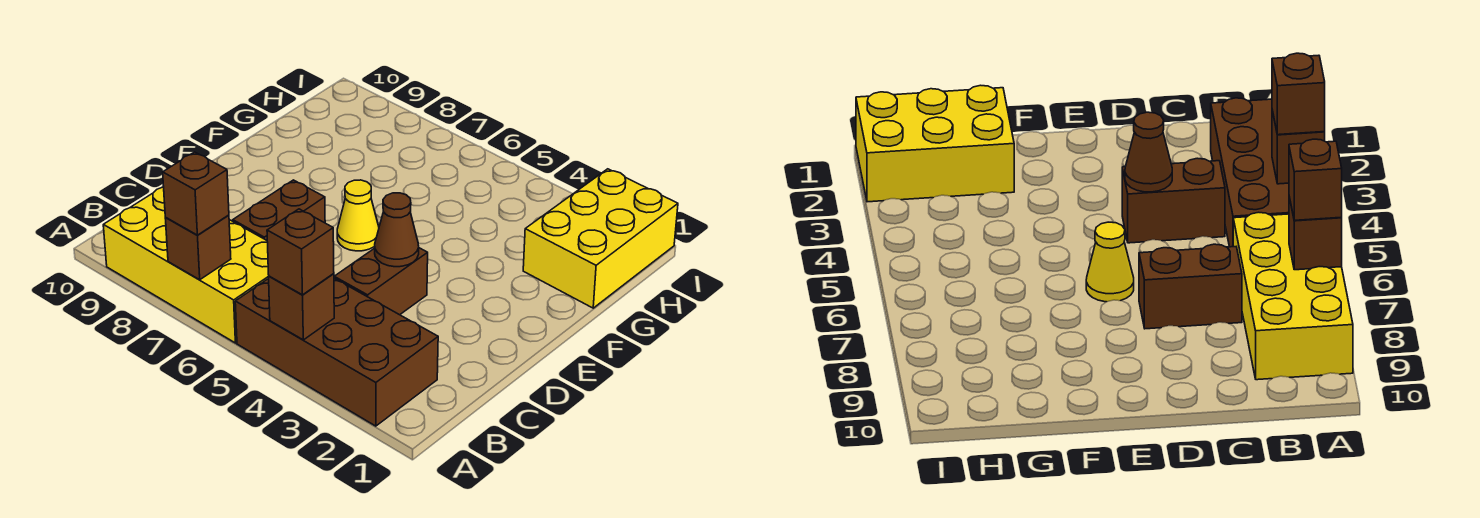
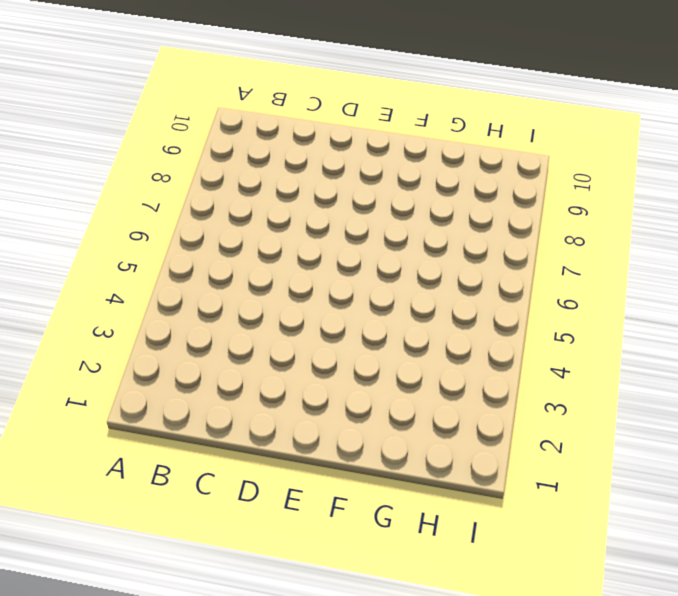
none -> brown brick A2:B5 level 1
none -> yellow brick A6:B9 level 1

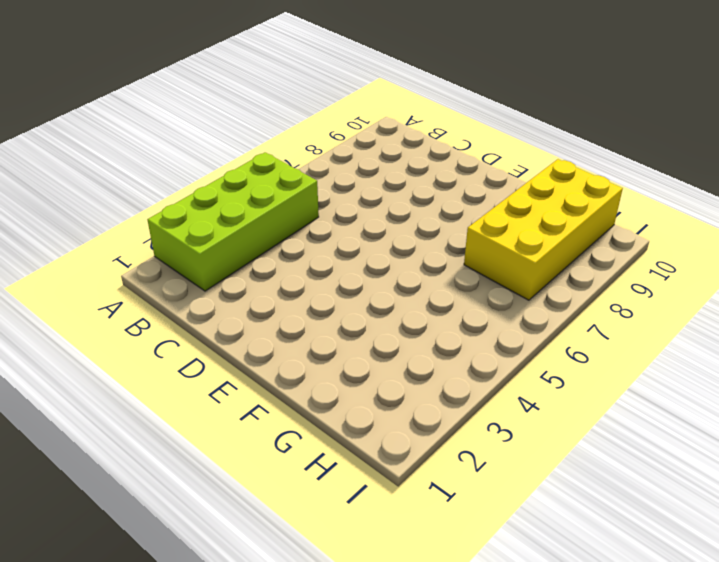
lime brick A2:B5 level 1 -> brown brick A2:B5 level 1
yellow brick G7:H10 level 1 -> yellow brick A6:B9 level 1
none -> brown brick C4:D4 level 1
none -> brown brick C7:D7 level 1

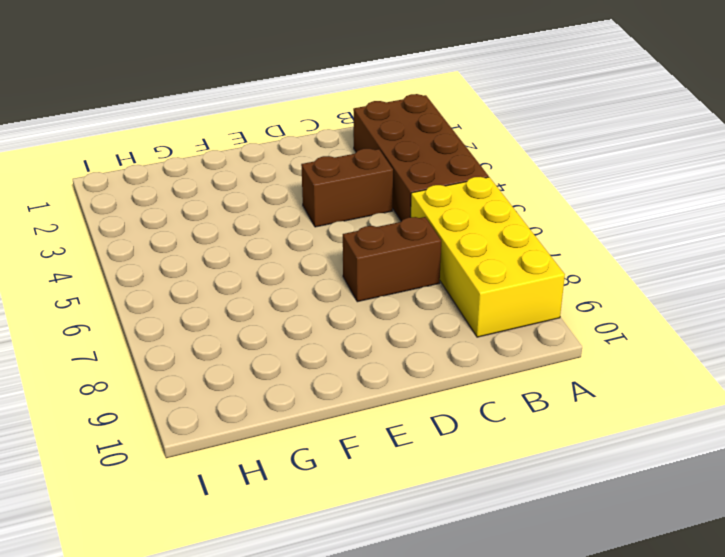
none -> yellow cone E6 level 1
none -> yellow brick G1:I2 level 1

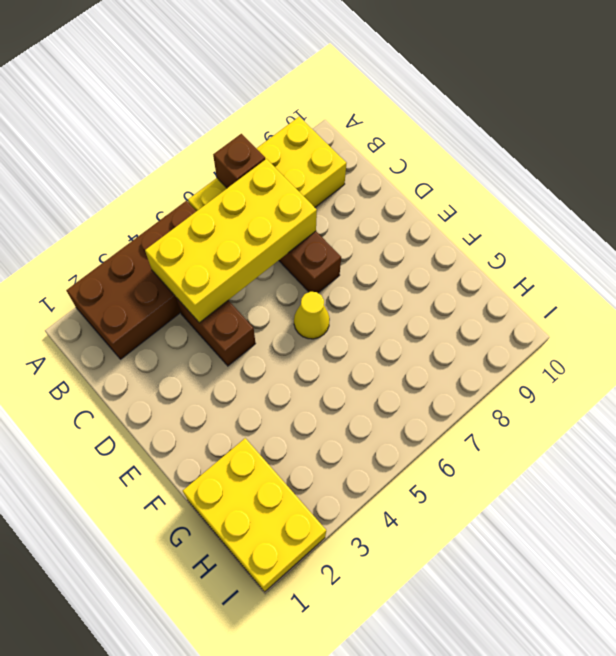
yellow brick B4:C7 level 2 -> none
none -> brown brick A4 level 2
none -> brown cone D4 level 2

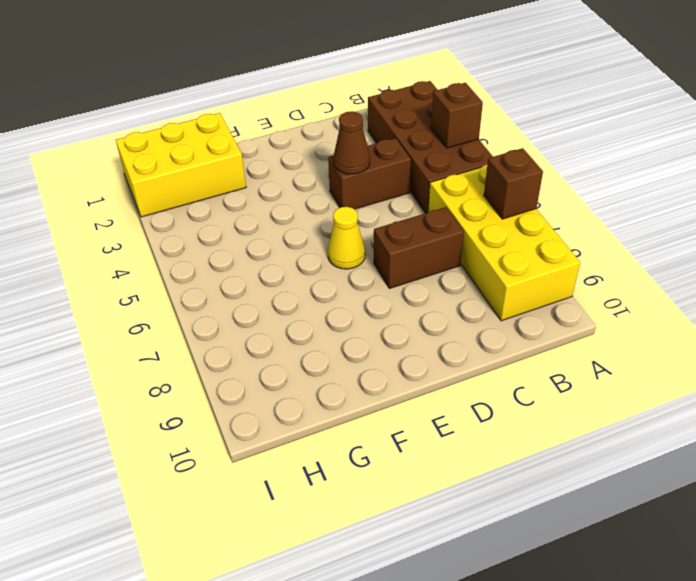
none -> brown brick A4 level 3
none -> brown brick A7 level 3

